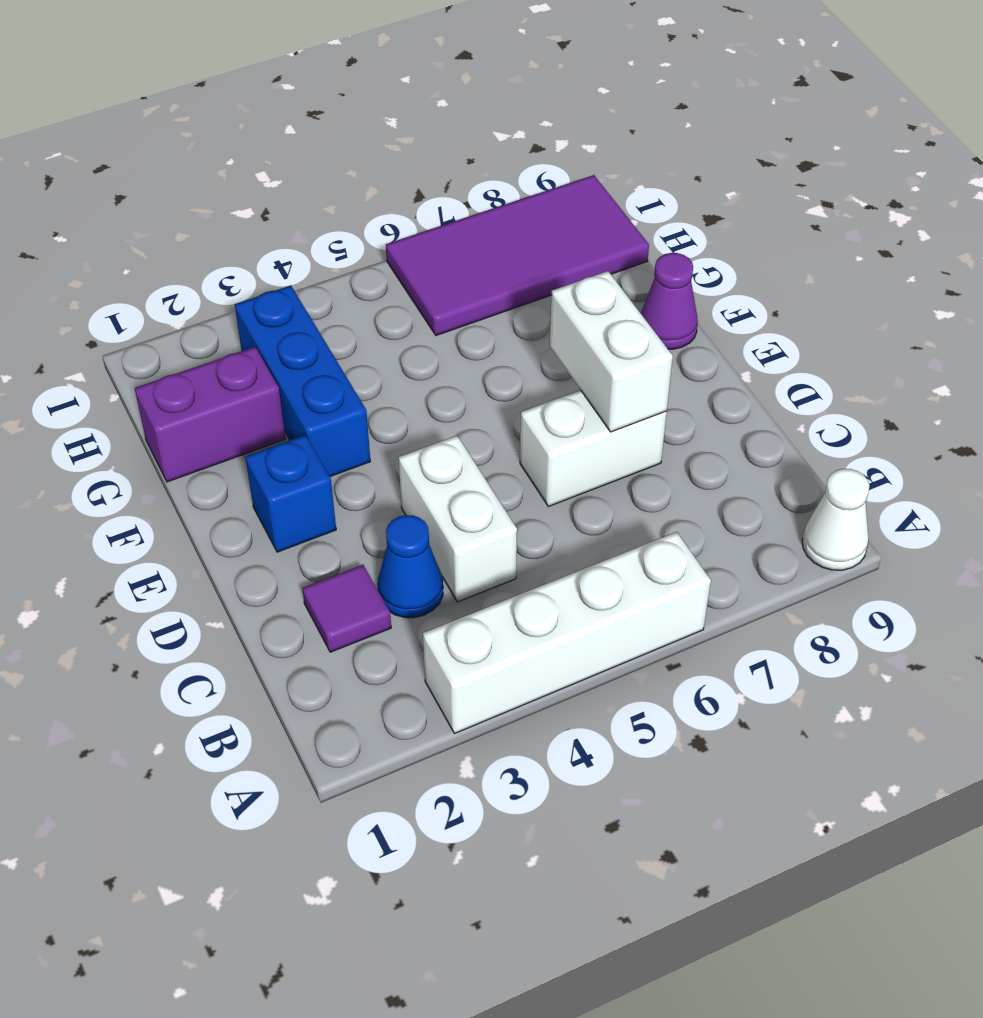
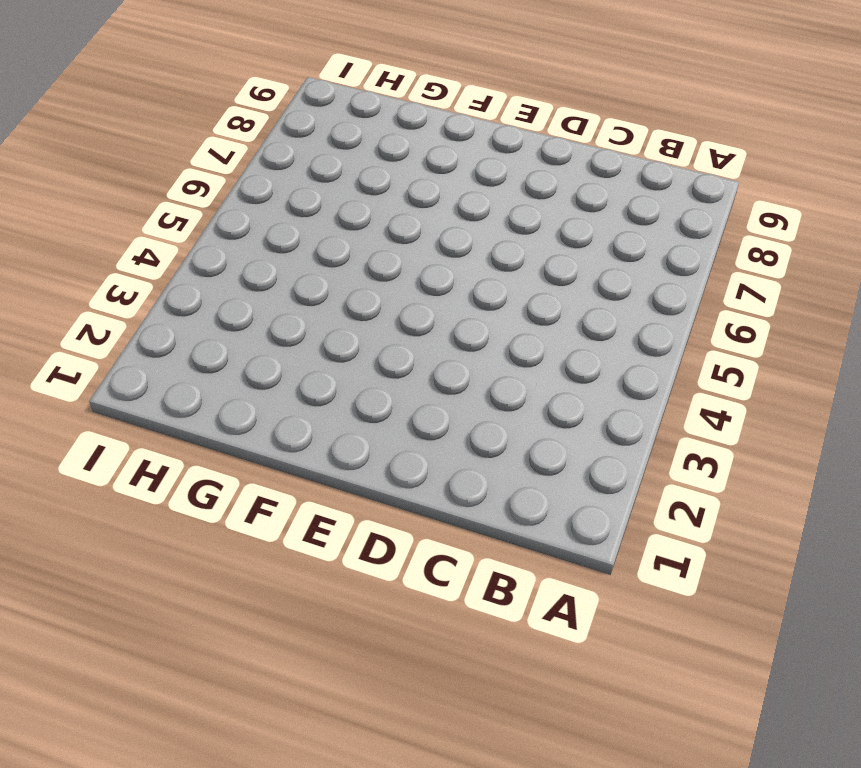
none -> white brick A3:A6 level 1
none -> white cone A9 level 1
none -> purple tile C2 level 1

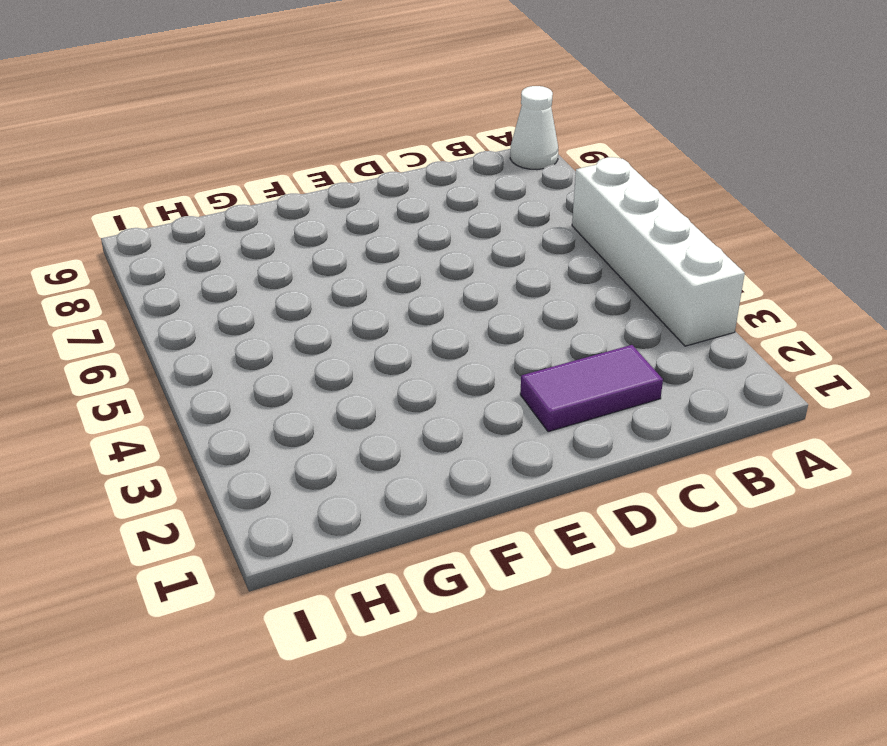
purple tile C2:D2 level 1 -> purple tile C2 level 1
none -> blue cone C3 level 1
none -> white brick C4:D4 level 1
none -> white brick D6:D7 level 1

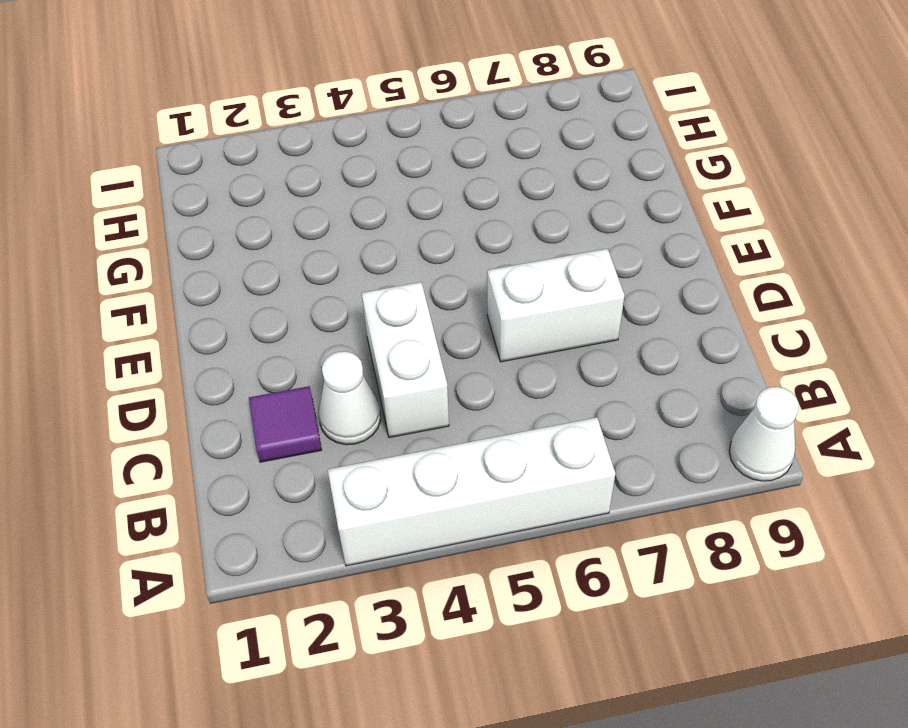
white cone C3 level 1 -> blue cone C3 level 1
none -> blue brick E2 level 1
none -> blue brick F3:H3 level 1
none -> purple cone F9 level 1

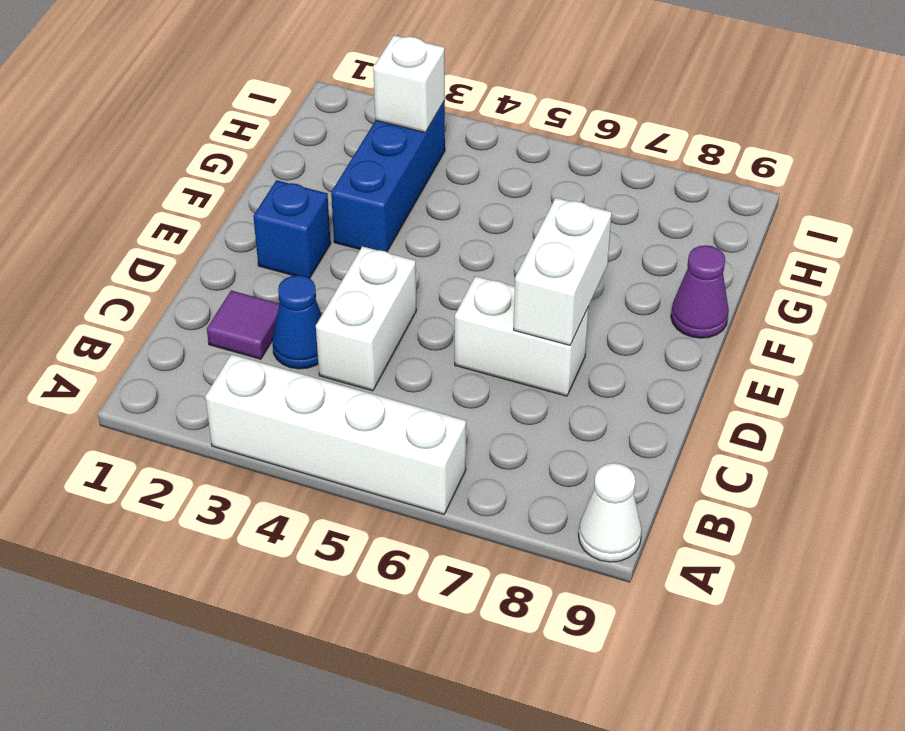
white brick H3 level 2 -> none
none -> purple brick G1:G2 level 1
none -> purple tile H6:I9 level 1

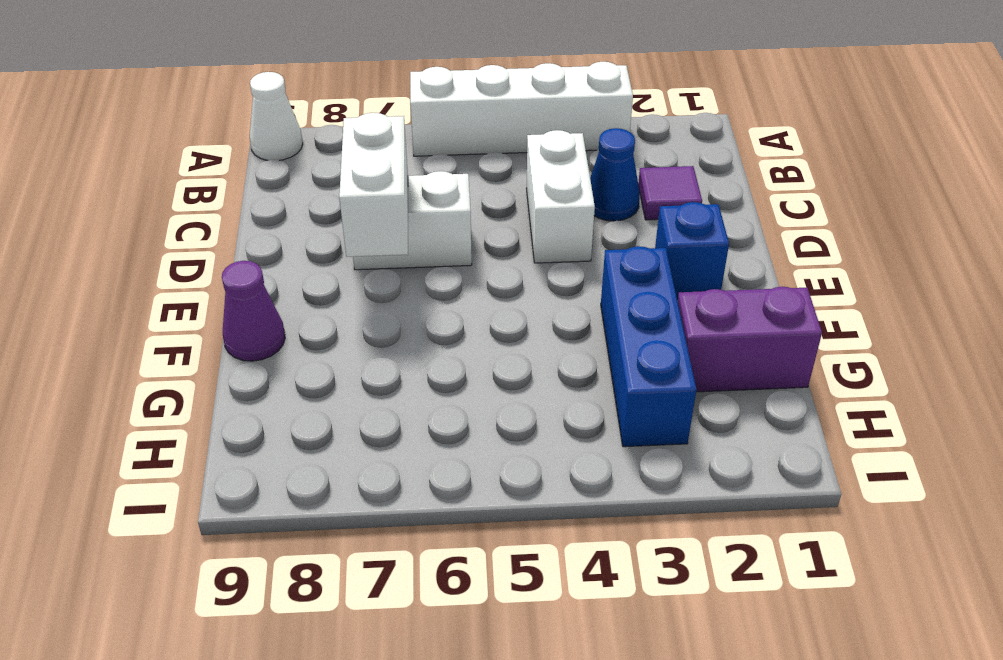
none -> purple tile H6:I9 level 1

